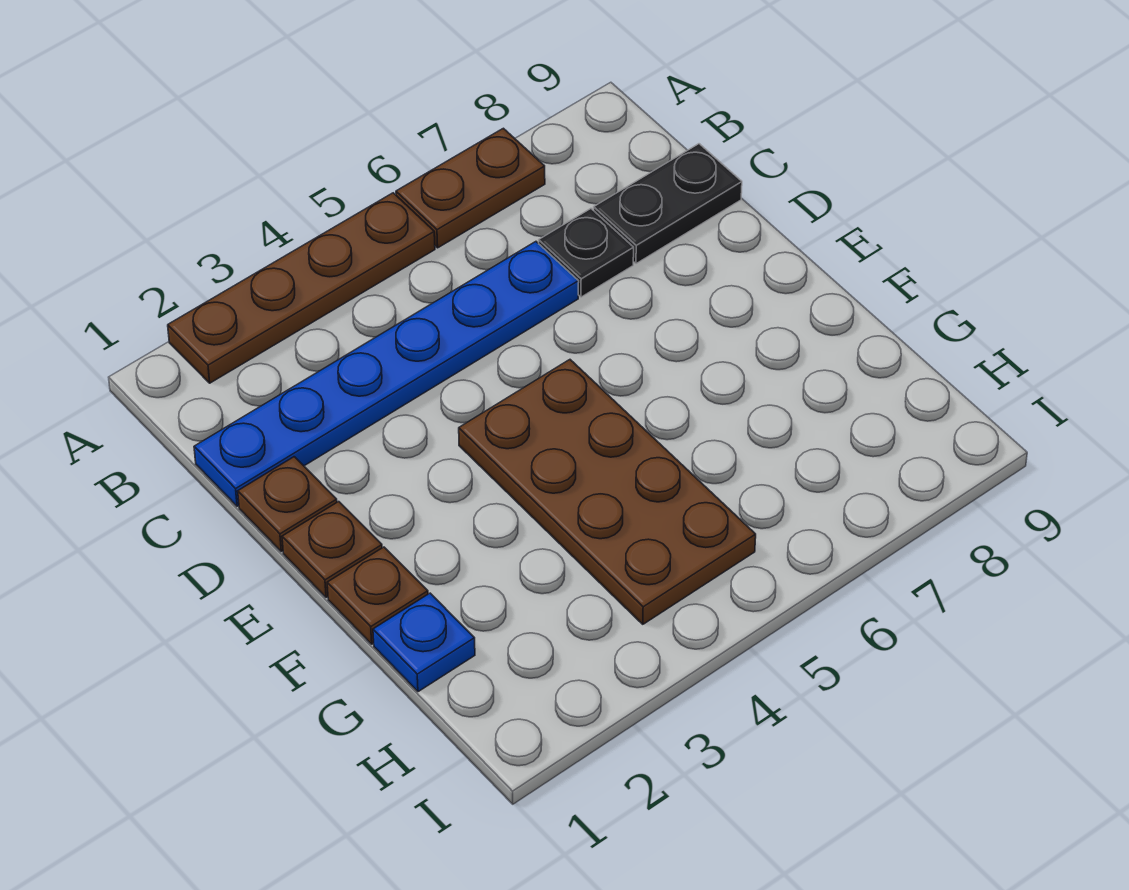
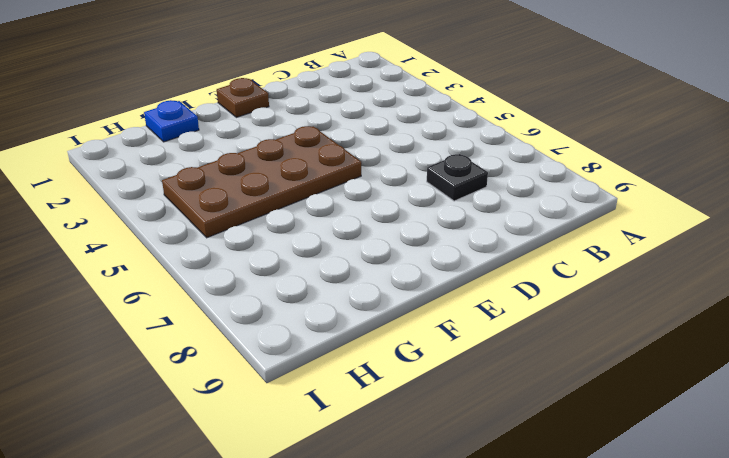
none -> brown plate A2:A5 level 1
none -> brown plate A6:A7 level 1

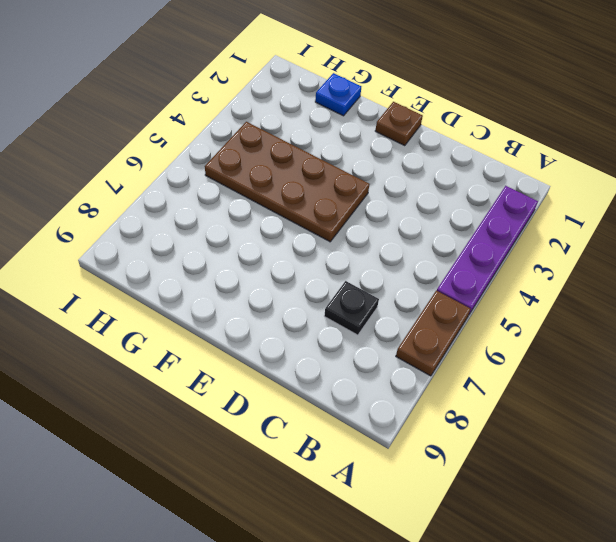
purple plate A2:A5 level 1 -> brown plate A2:A5 level 1
none -> blue plate C1:C6 level 1
none -> black plate C8:C9 level 1

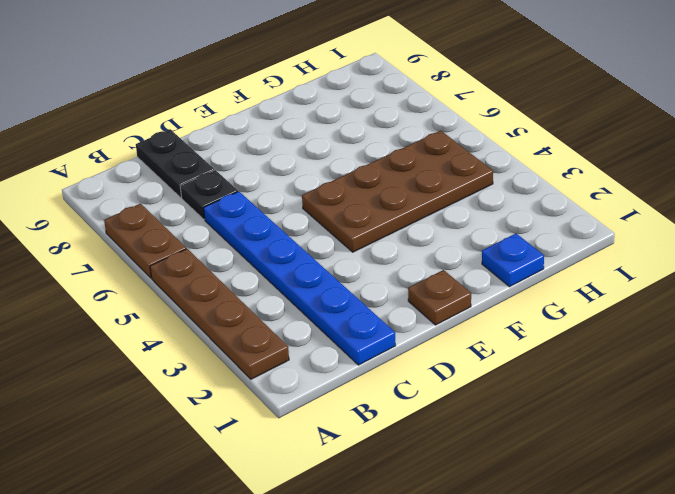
none -> brown plate D1 level 1
none -> brown plate F1 level 1

